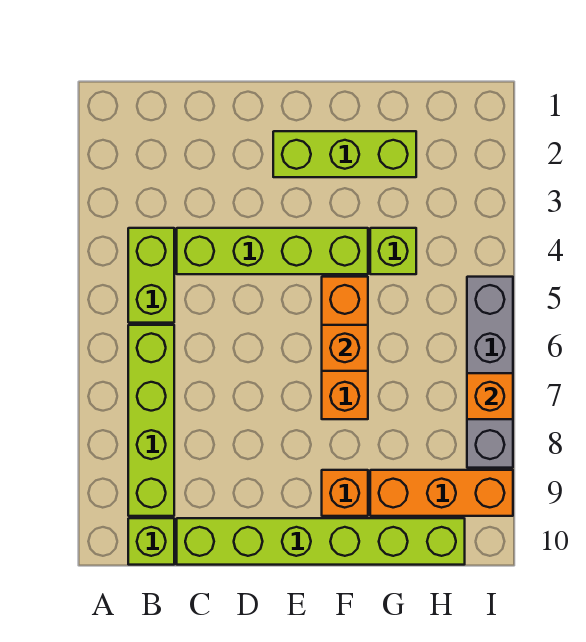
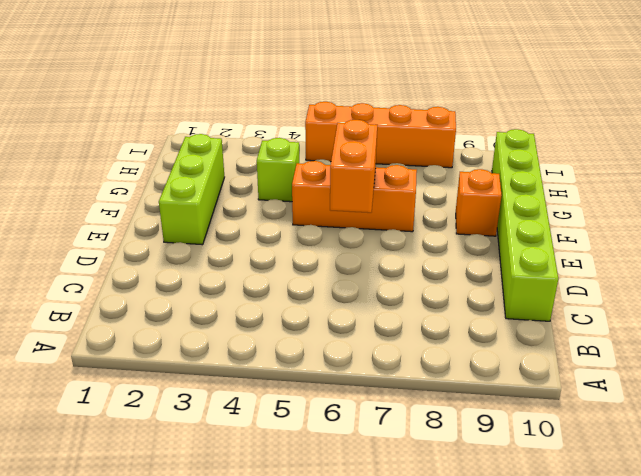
orange brick E6:F6 level 2 -> orange brick F6 level 2
orange brick I5:I8 level 1 -> grey brick I5:I8 level 1
none -> lime brick B4:B5 level 1
none -> lime brick B6:B9 level 1
none -> lime brick B10 level 1

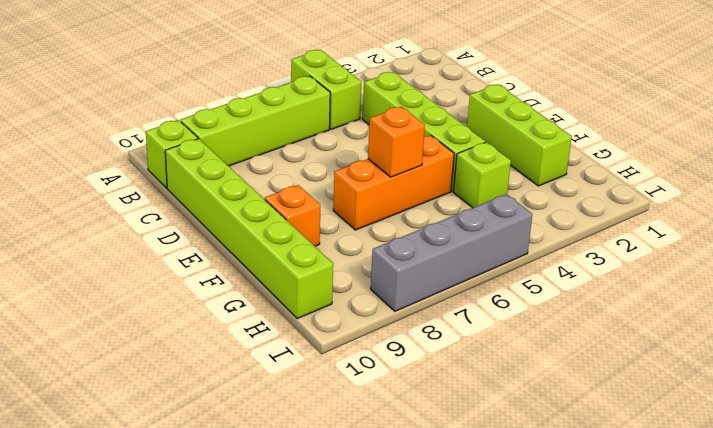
lime brick A5:B5 level 1 -> lime brick B4:B5 level 1
none -> orange brick G9:I9 level 1
none -> orange brick I7 level 2

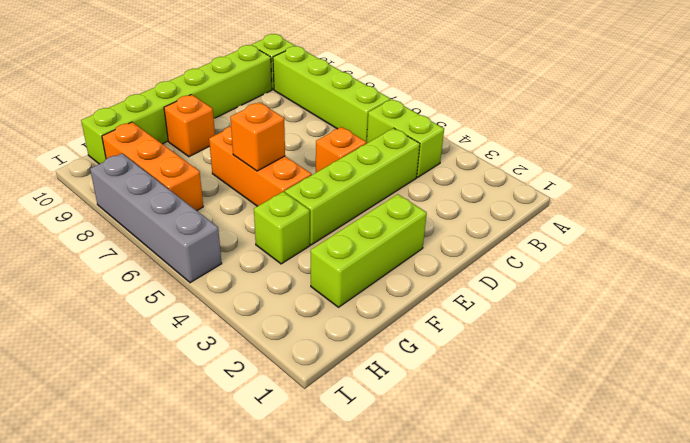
orange brick D5 level 1 -> orange brick I7 level 2
orange brick H7:H9 level 1 -> orange brick G9:I9 level 1

